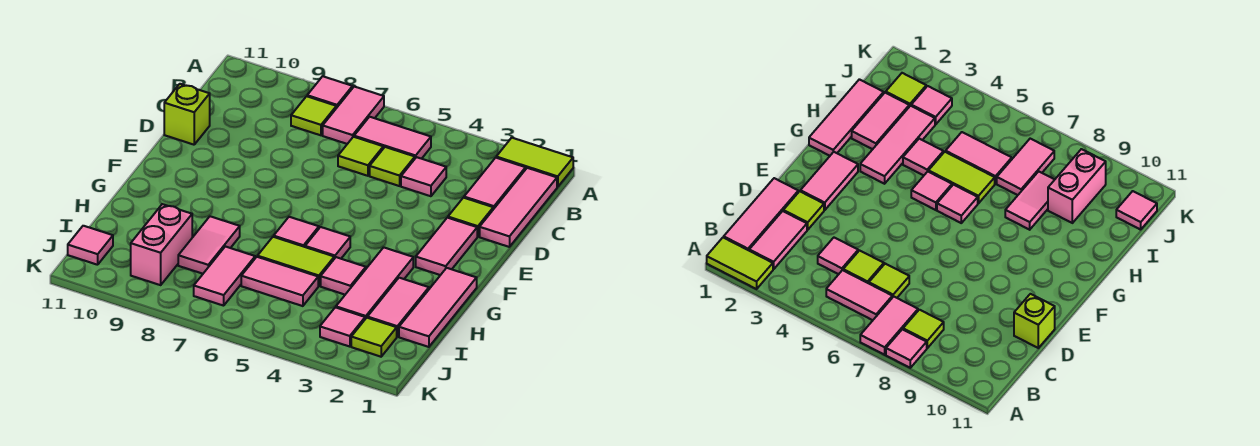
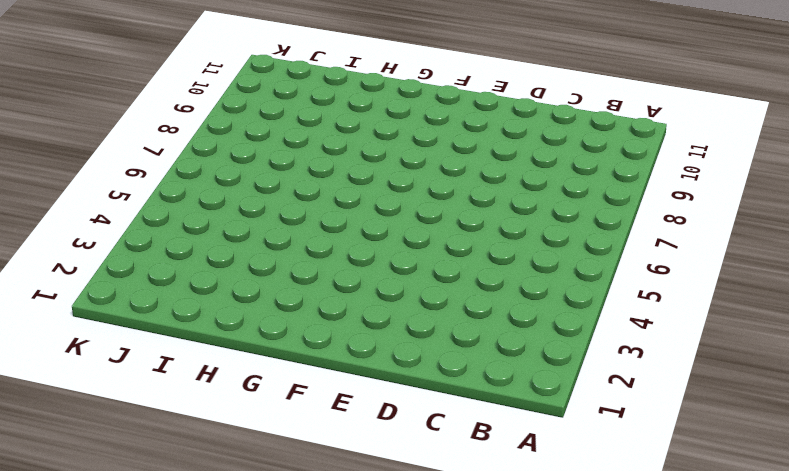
none -> lime tile A1:A2 level 1
none -> pink tile A7:B7 level 1
none -> pink tile A8 level 1

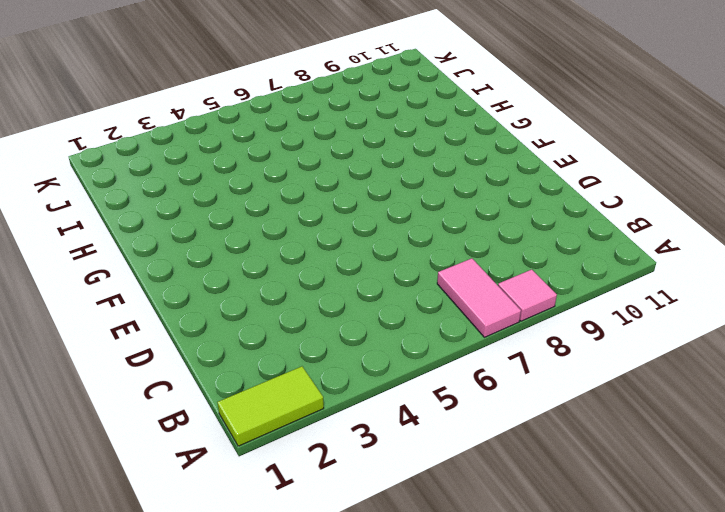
none -> pink tile B1:D1 level 1
none -> pink tile B2:C2 level 1
none -> pink tile B5:B6 level 1

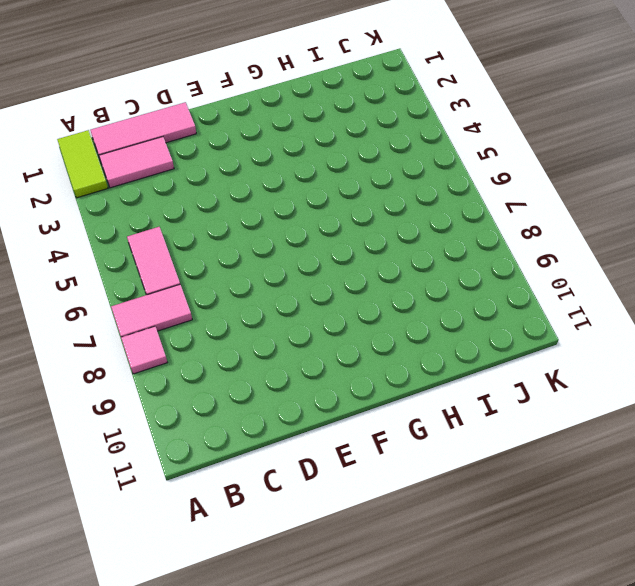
none -> lime tile B8 level 1
none -> pink tile C4 level 1
none -> lime tile C5 level 1

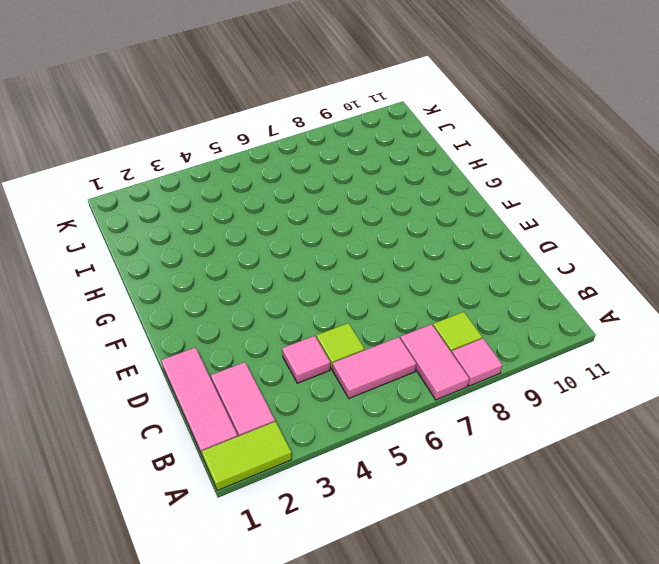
none -> lime tile C6 level 1
none -> lime tile D2 level 1
none -> lime brick D11 level 1

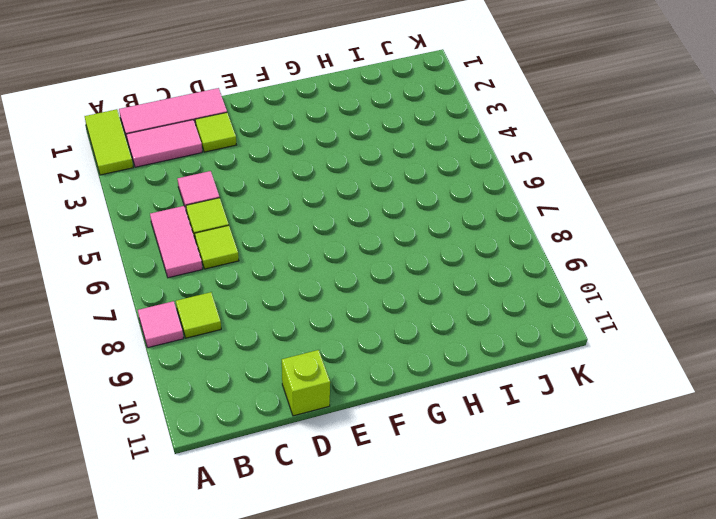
none -> pink tile A7:B7 level 1
none -> pink tile E2:F2 level 1
none -> pink tile G1:I1 level 1

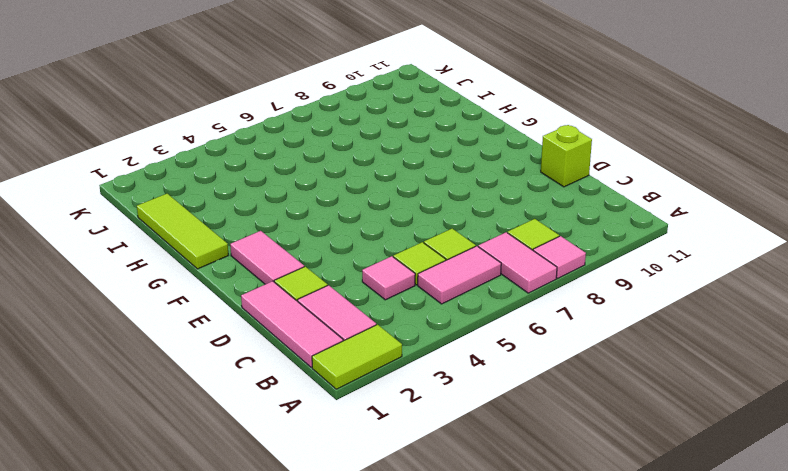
lime tile G1:I1 level 1 -> pink tile G1:I1 level 1
none -> pink tile G3:I3 level 1
none -> pink tile G5 level 1
none -> pink tile G6 level 1

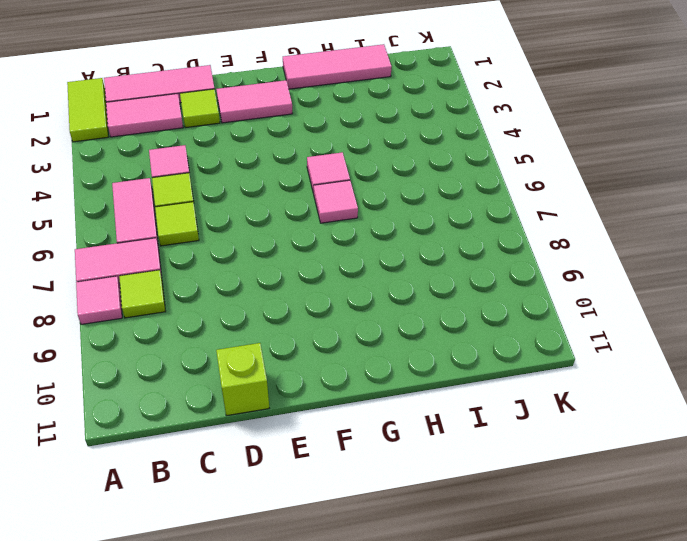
none -> pink tile G3:I3 level 1
none -> pink tile H2:I2 level 1
none -> pink tile H4 level 1

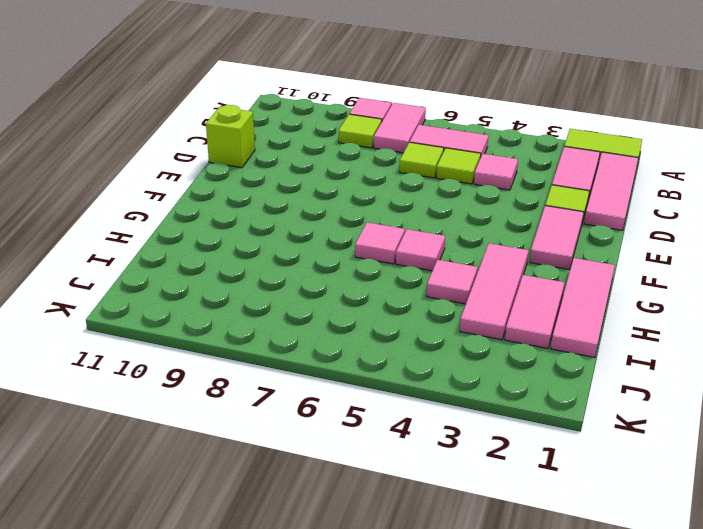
none -> lime tile H5:H6 level 1
none -> pink tile H8:I8 level 1
none -> pink tile I5:I6 level 1

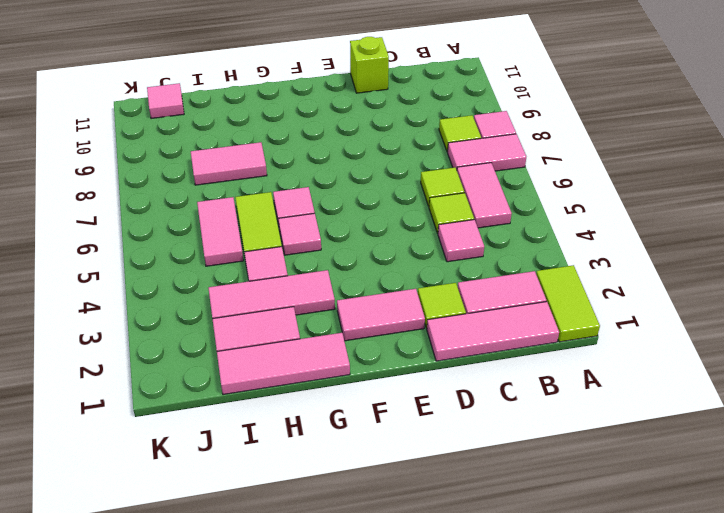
none -> pink tile I7:J7 level 1
none -> pink brick I9:J9 level 1
none -> lime tile J2 level 1

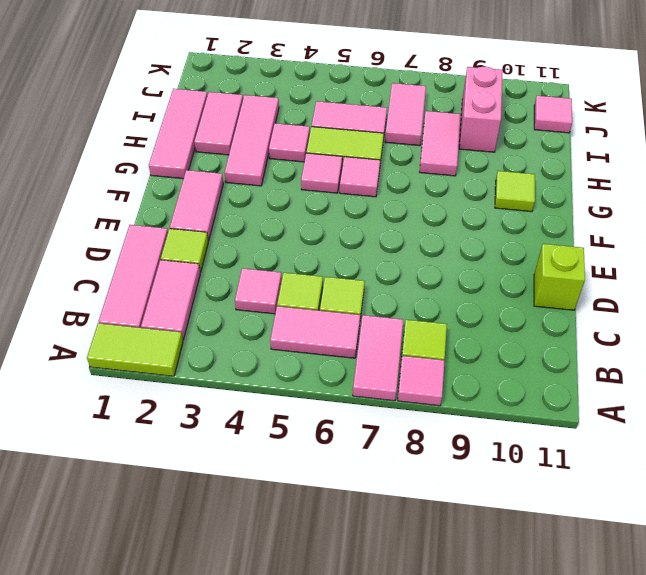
lime tile G10 level 1 -> lime tile J2 level 1
none -> pink tile J3 level 1

